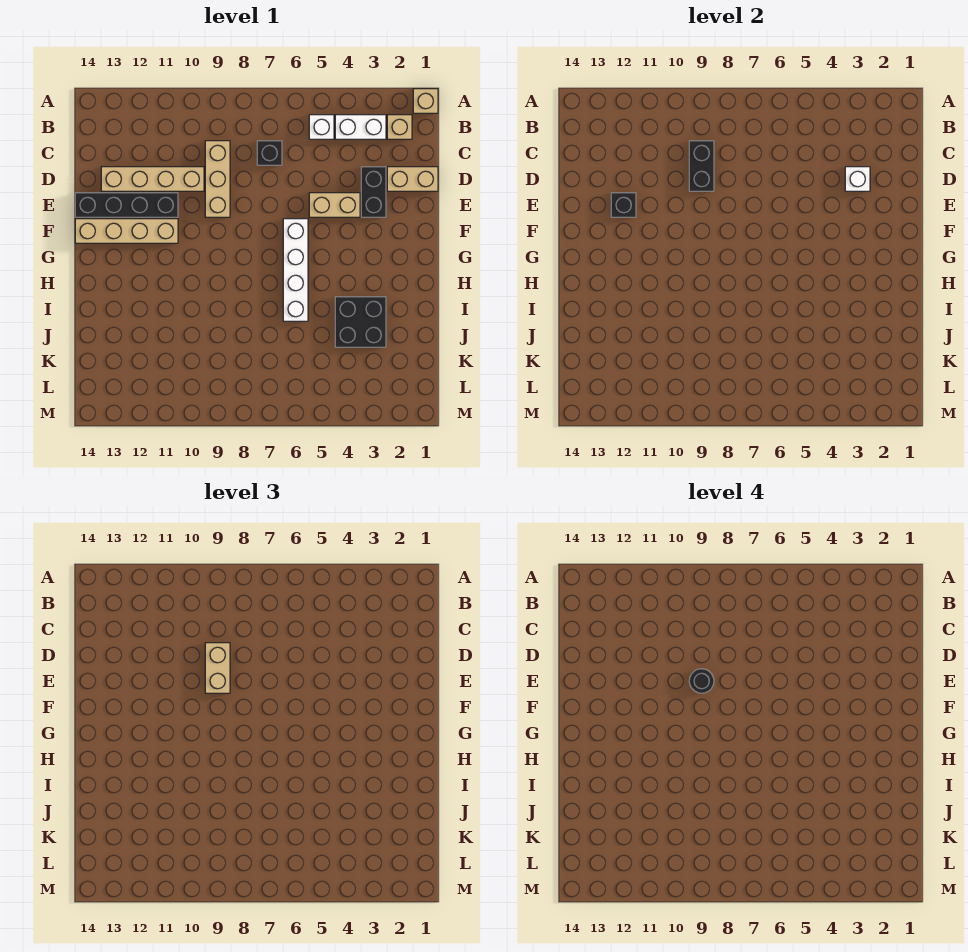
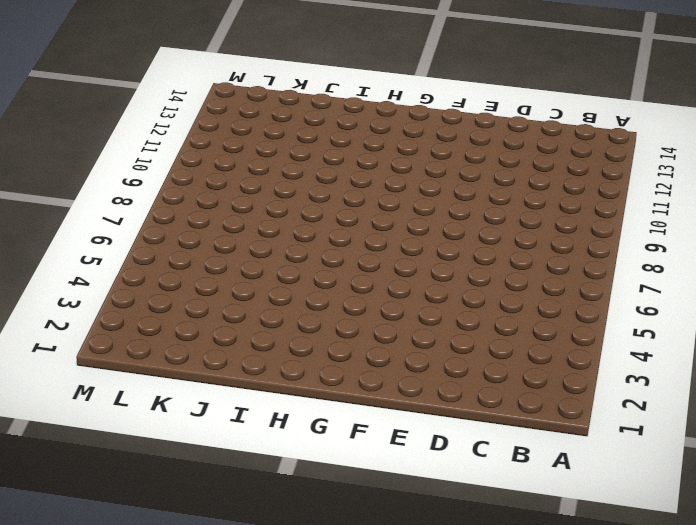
none -> tan brick A1 level 1
none -> tan brick B2 level 1
none -> white brick B3:B4 level 1

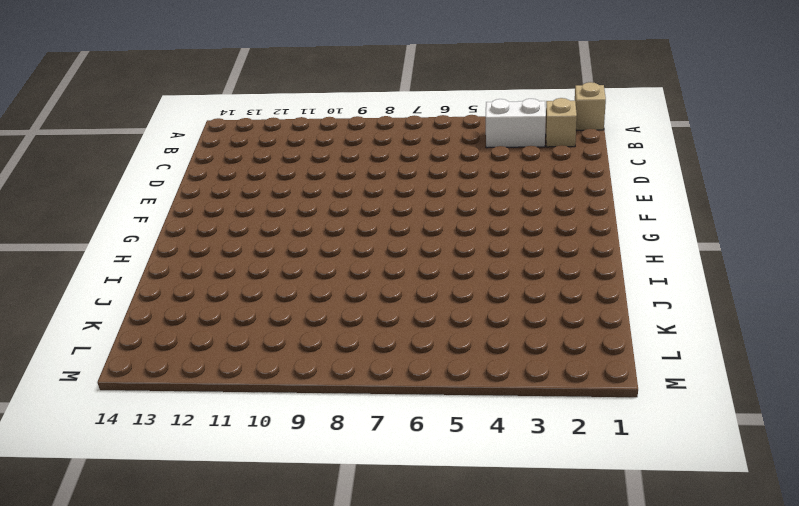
none -> white brick B5 level 1
none -> black brick C7 level 1
none -> tan brick C9:E9 level 1

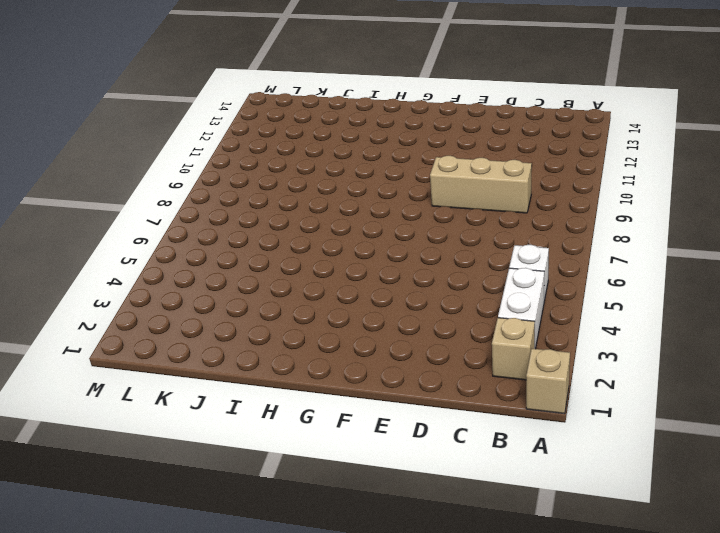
none -> black brick C7 level 1
none -> tan brick D1:D2 level 1
none -> black brick D3:E3 level 1

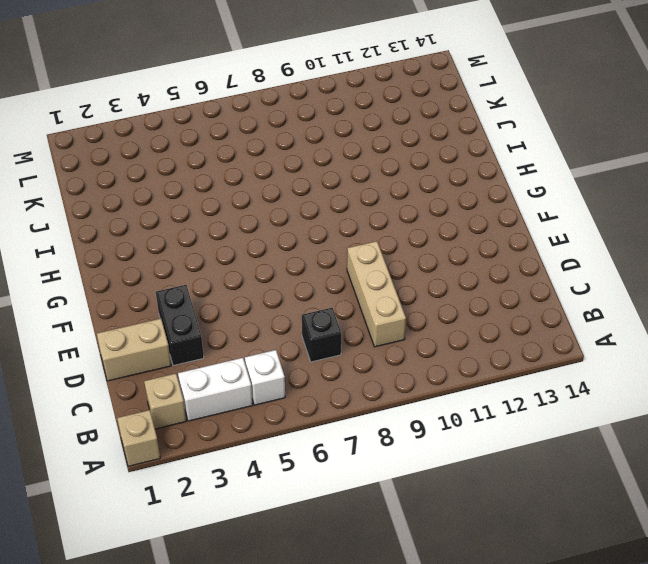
none -> tan brick D10:D13 level 1
none -> tan brick E4:E5 level 1
none -> black brick E11:E14 level 1

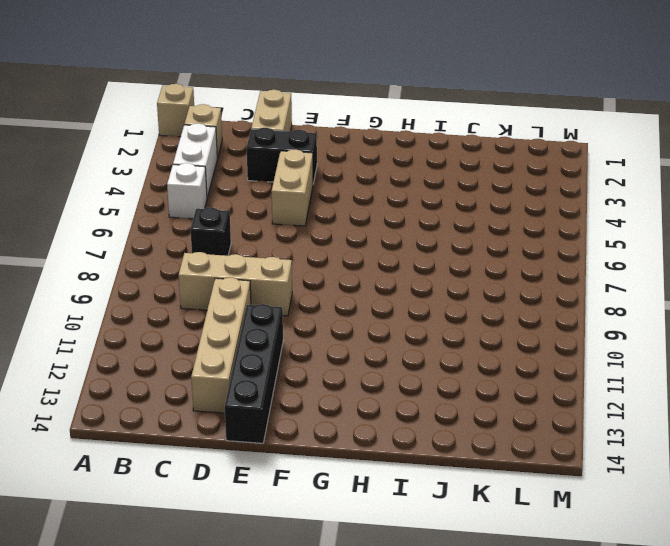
none -> white brick F6:I6 level 1
none -> tan brick F11:F14 level 1
none -> black brick I3:J4 level 1

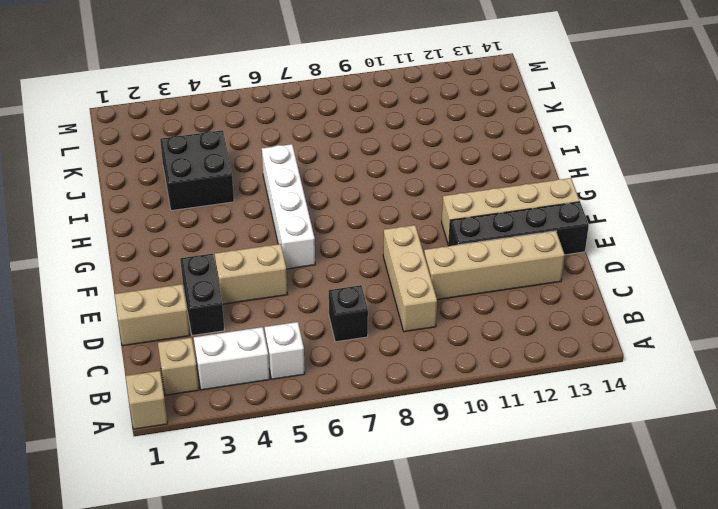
none -> black brick C9:D9 level 2
none -> white brick D3 level 2
none -> black brick E12 level 2

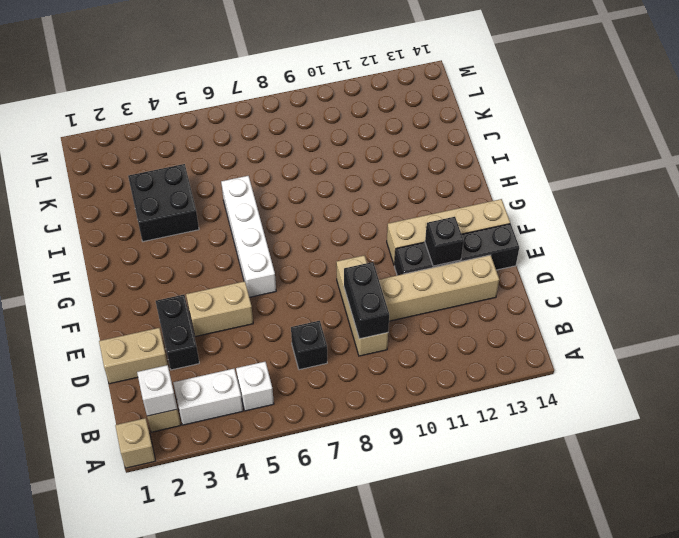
white brick B2 level 2 -> white brick D3 level 2
none -> tan brick D9:E9 level 3
none -> black round brick E9 level 4

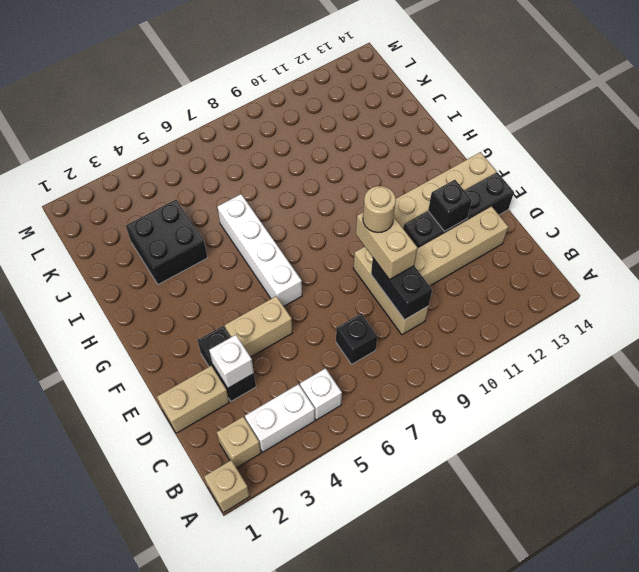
tan round brick E9 level 4 -> black round brick E9 level 4

